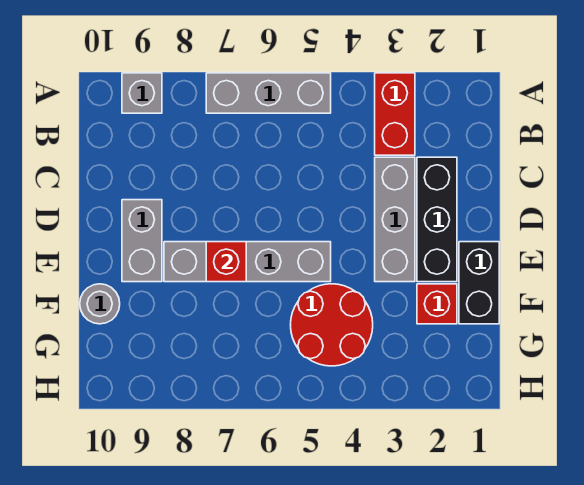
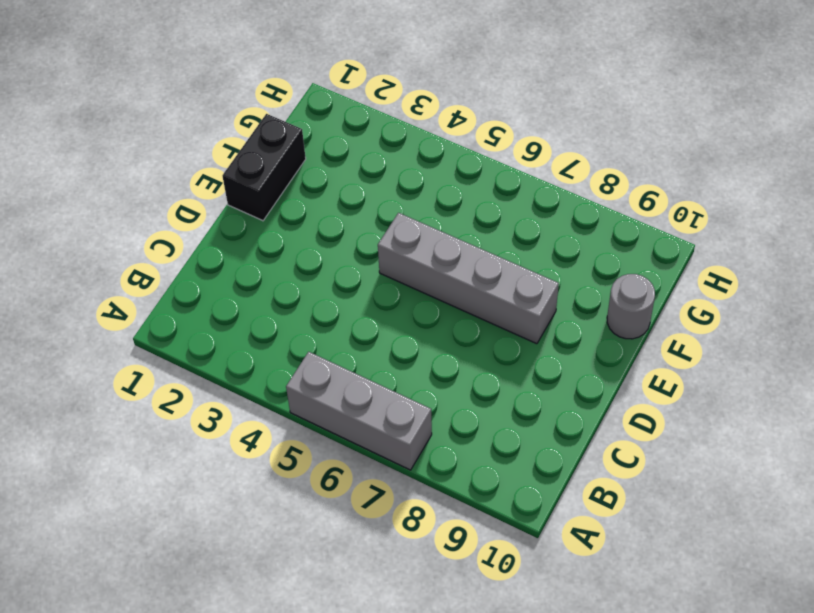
none -> red brick A3:B3 level 1
none -> grey brick A9 level 1
none -> black brick C2:E2 level 1

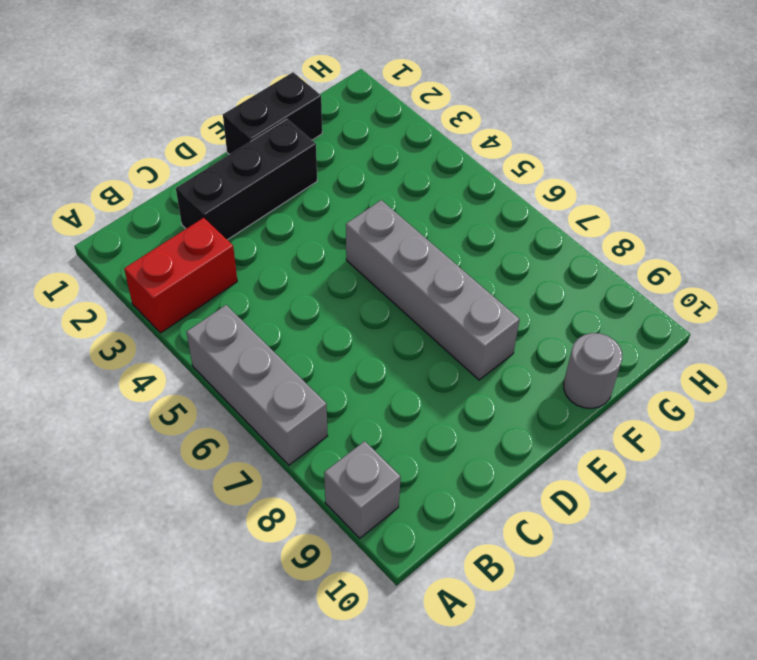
none -> grey brick C3:E3 level 1
none -> grey brick D9:E9 level 1
none -> red brick F2 level 1

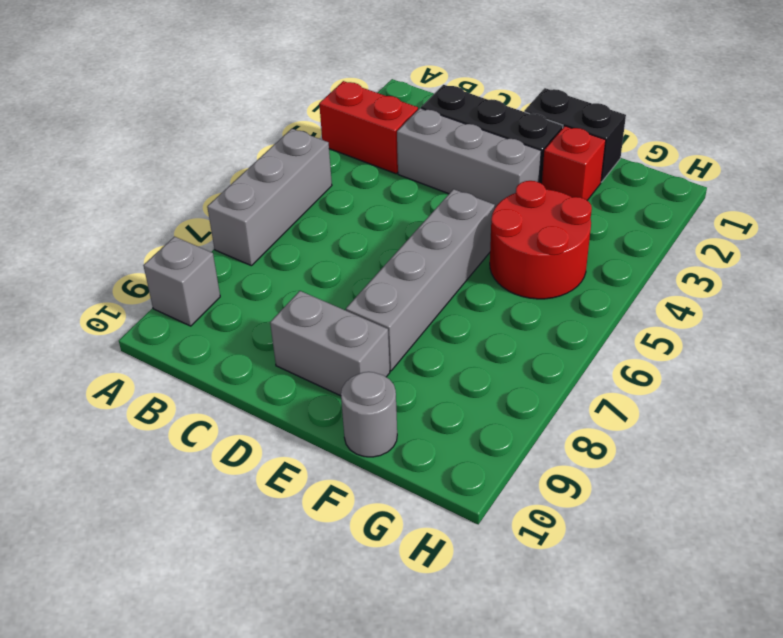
none -> red brick E7 level 2

